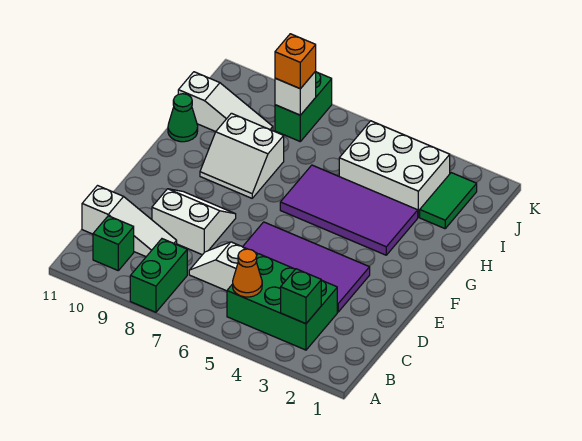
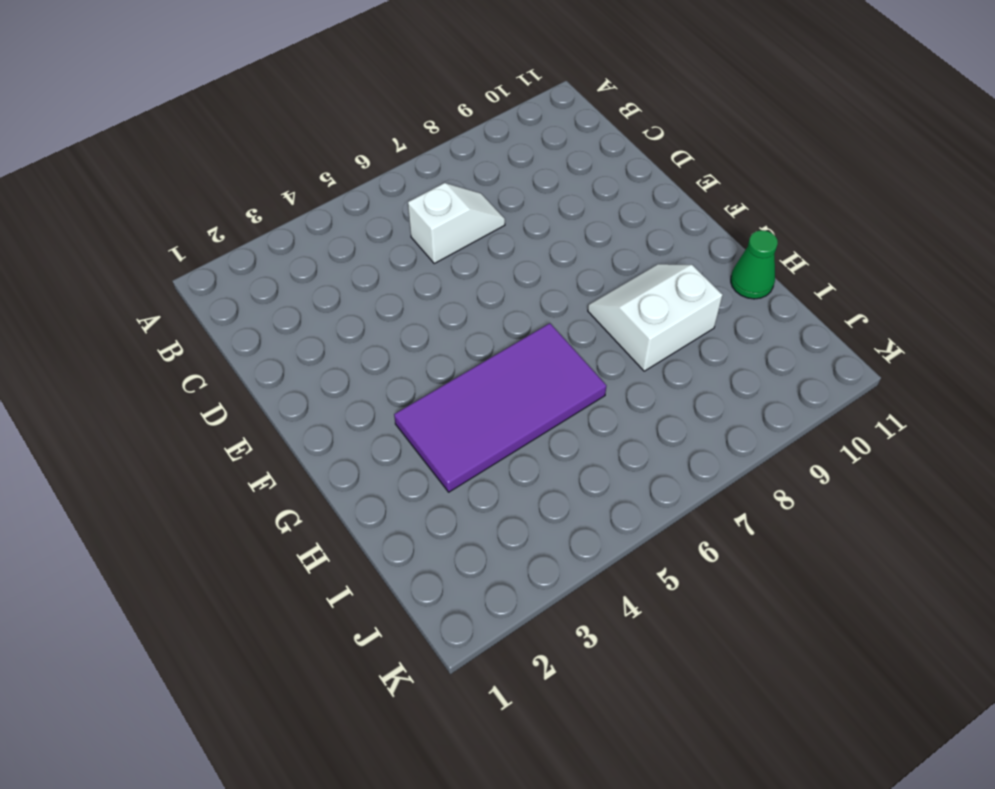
none -> green brick A8:B8 level 1
none -> green brick B3:C5 level 1
none -> green brick B10 level 1

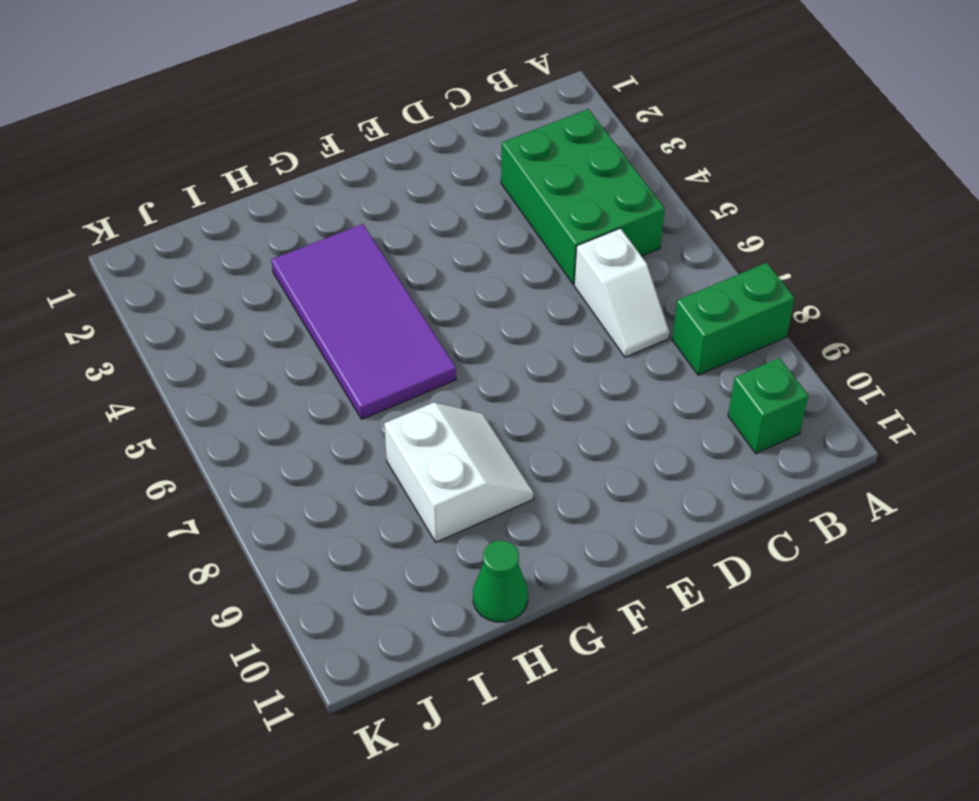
none -> white slope C9:C11 level 1 top 11
none -> purple tile D3:E6 level 1
none -> white slope D8:E9 level 1 top D

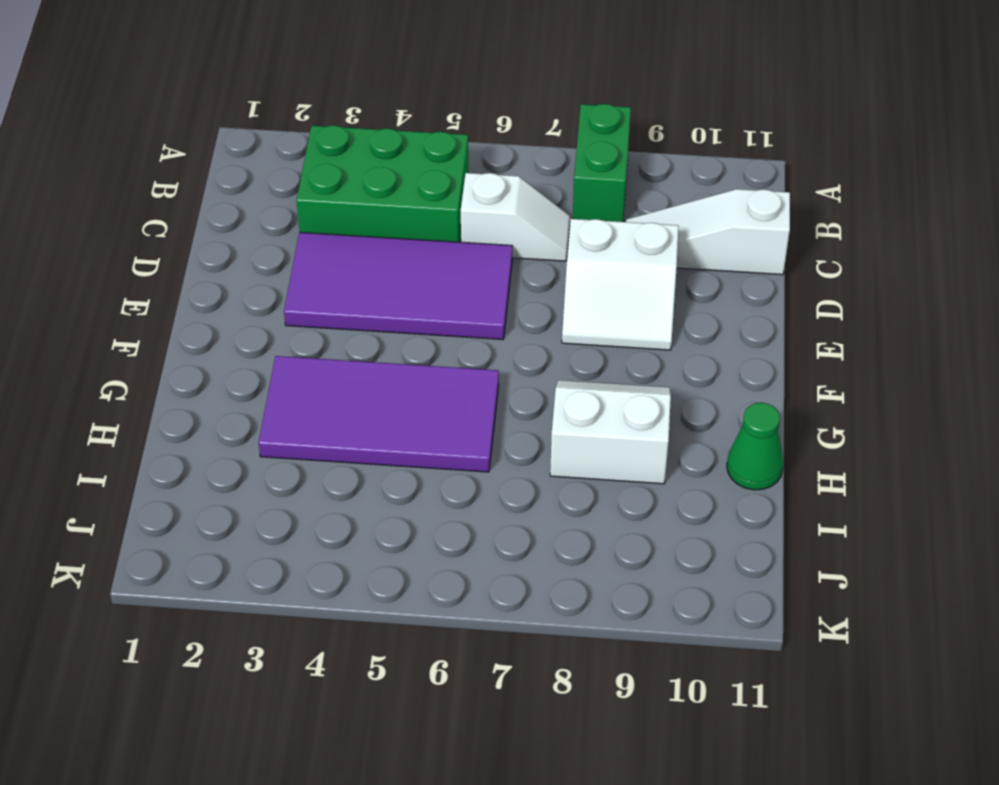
none -> green brick B10 level 1
none -> green tile I2:J2 level 1
none -> white brick I3:J5 level 1

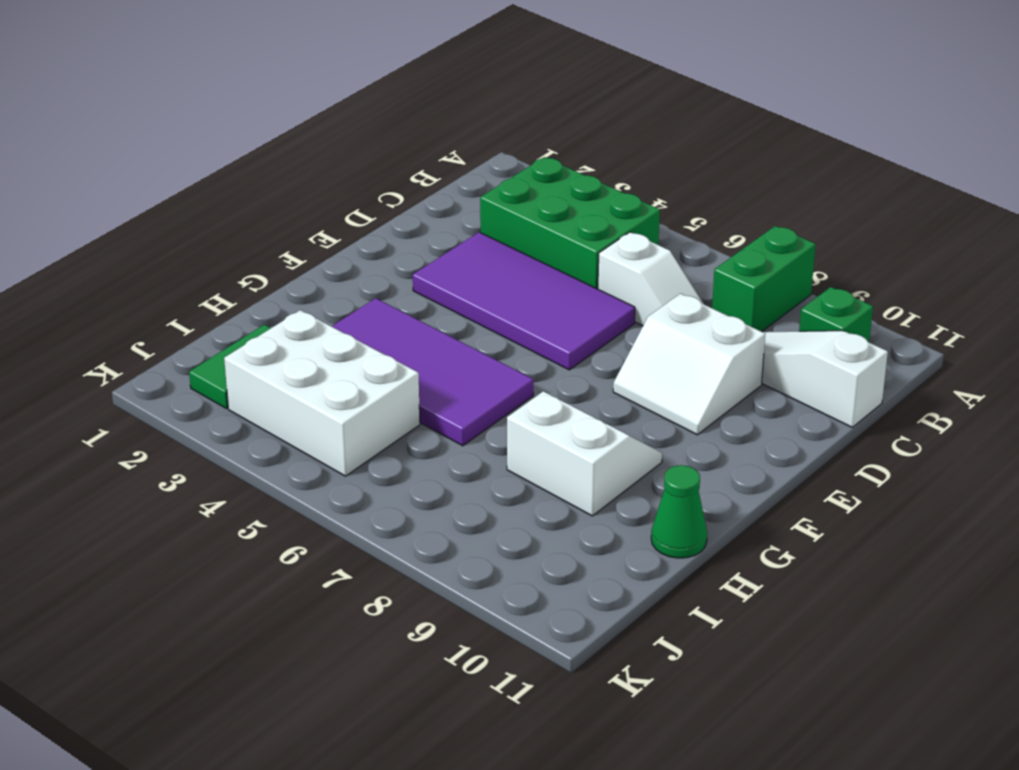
none -> white slope I9:I11 level 1 top 11
none -> green brick J8:K8 level 1
none -> green brick B3 level 2

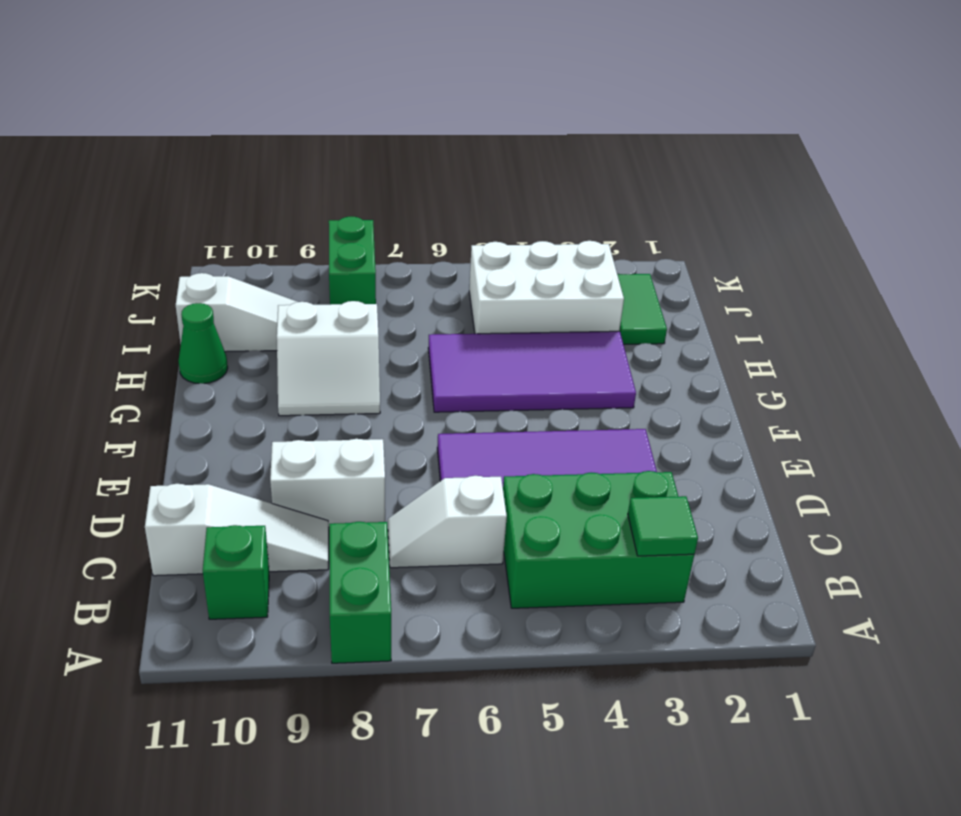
green tile B3 level 2 -> green brick B3 level 2
none -> orange cone B5 level 2
none -> white brick J8 level 2
none -> orange brick J8 level 3

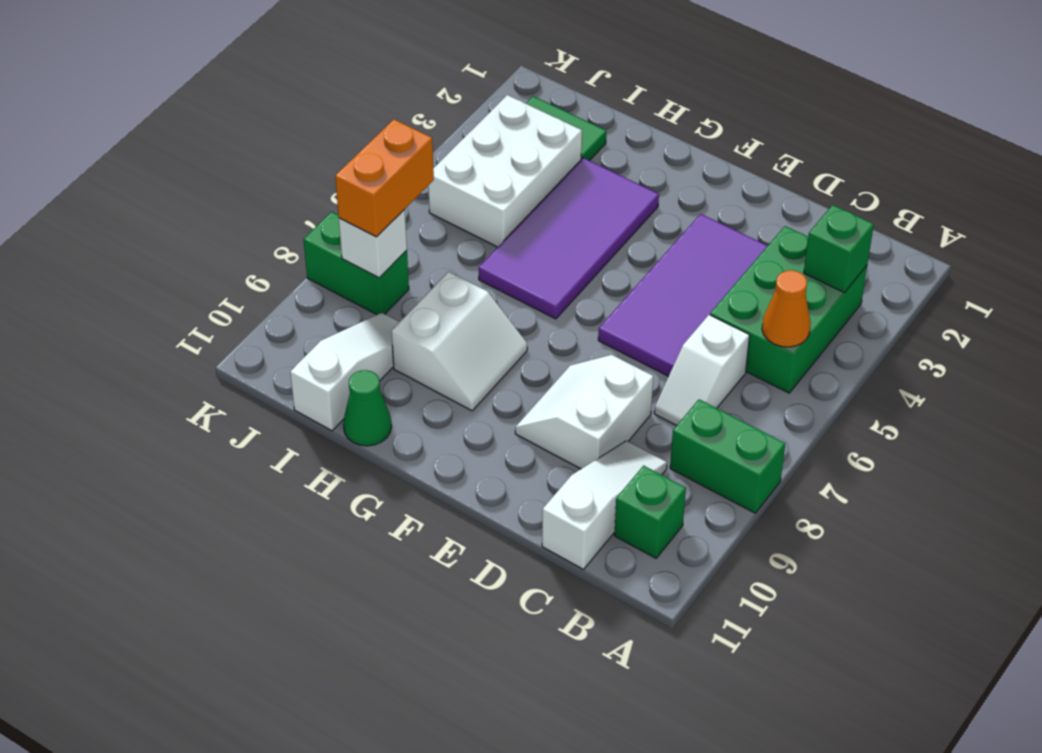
orange brick J7:J8 level 3 -> orange brick J8 level 3

